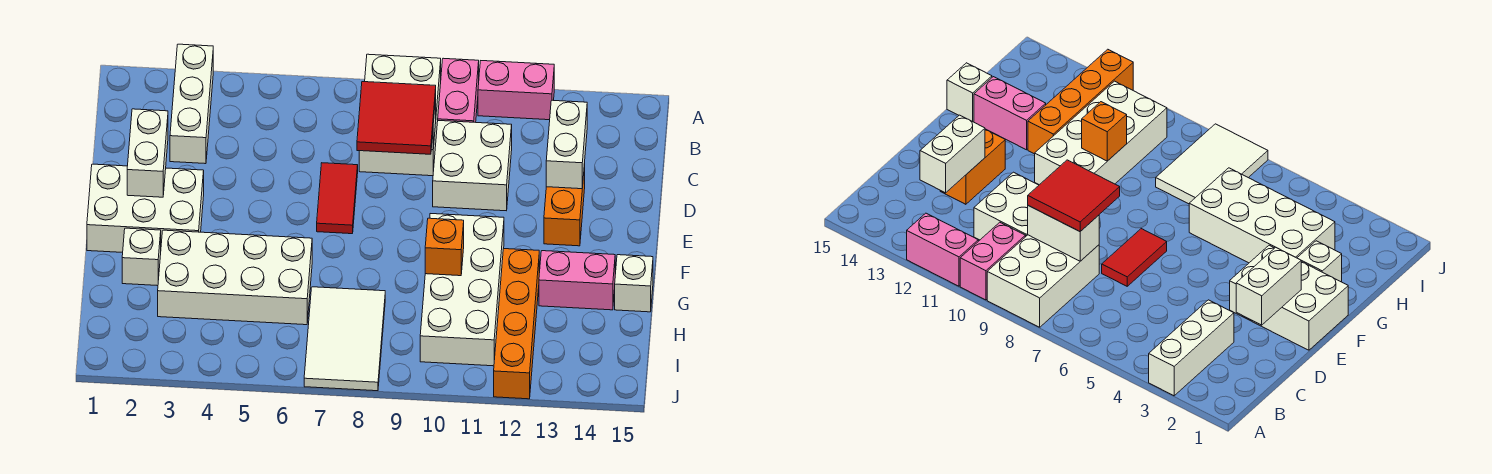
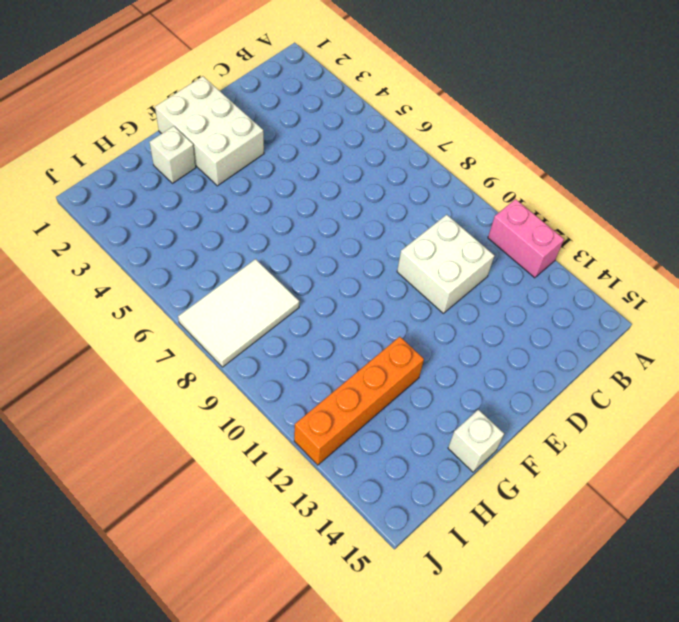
none -> white brick A3:C3 level 1
none -> white brick A8:C9 level 1
none -> pink brick A10:B10 level 1

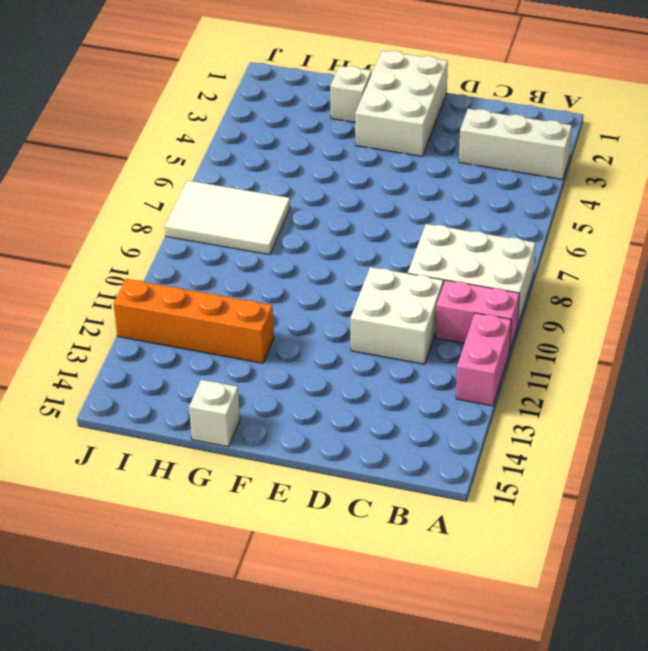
none -> red tile D7:E7 level 1
none -> orange brick D13:E13 level 1
none -> white brick F10:I11 level 1

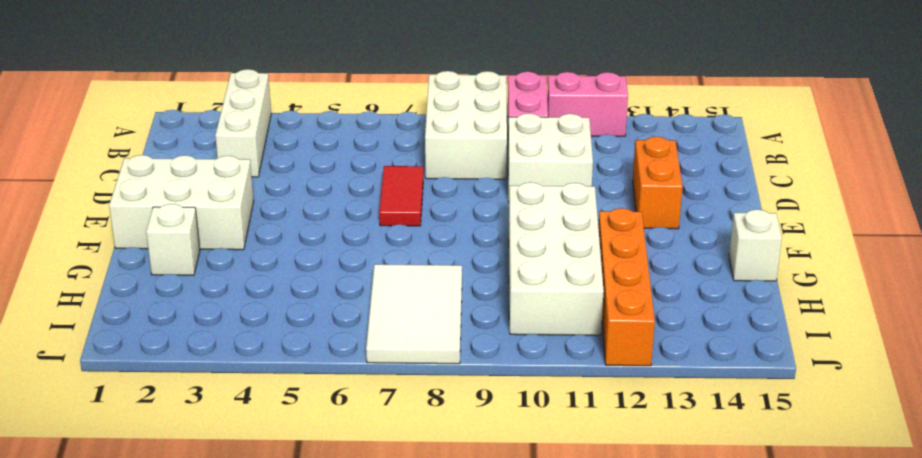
none -> white brick G3:H6 level 1
none -> pink brick G13:G14 level 1
none -> white brick C8:C9 level 2

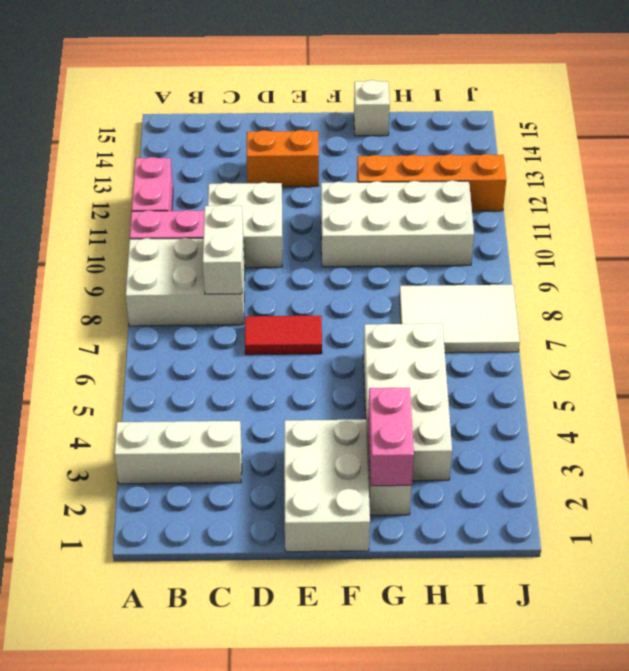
pink brick G2:G3 level 2 -> pink brick G13:G14 level 1
none -> white brick C13:D13 level 2
none -> white brick D2:E2 level 2
none -> orange brick G10 level 2

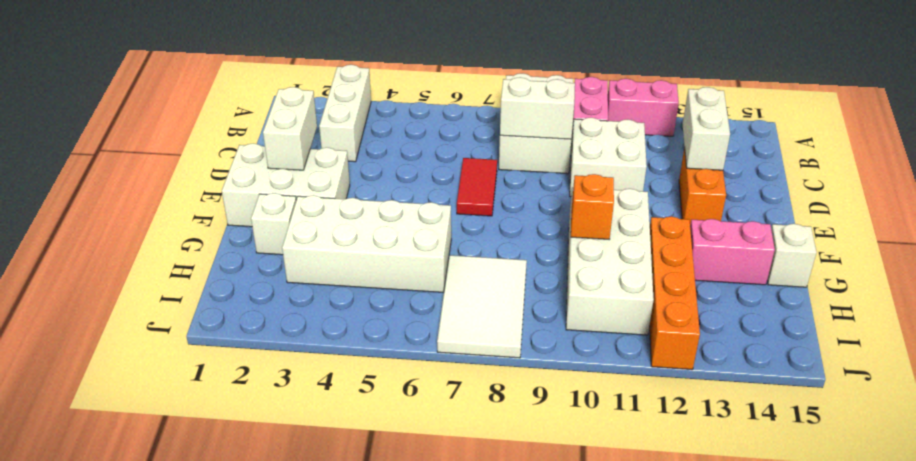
none -> red tile C8:D9 level 3

